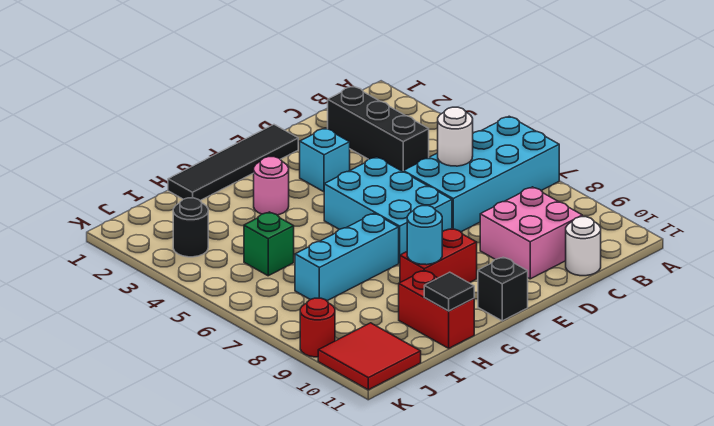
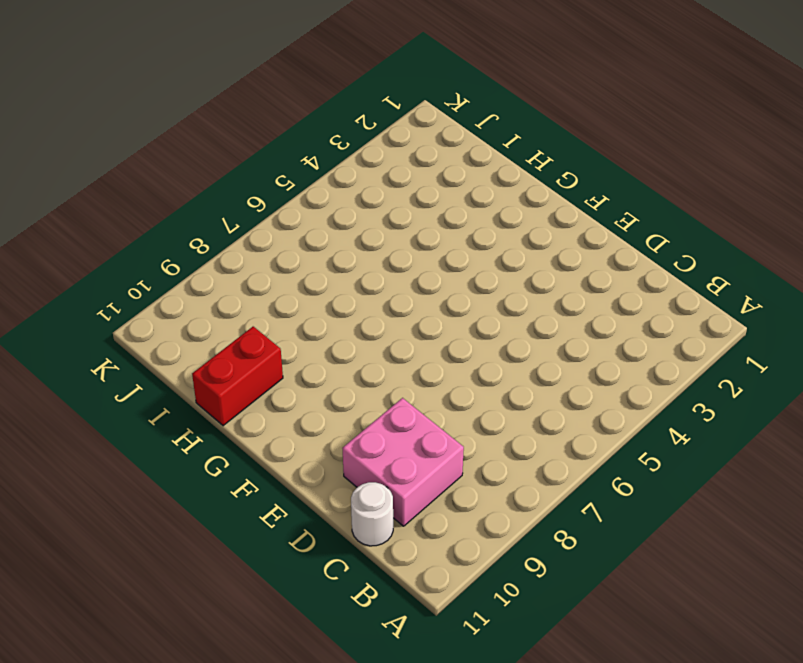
none -> cyan brick A6:D7 level 1
none -> black brick C2:C4 level 1
none -> black tile E1:H1 level 1

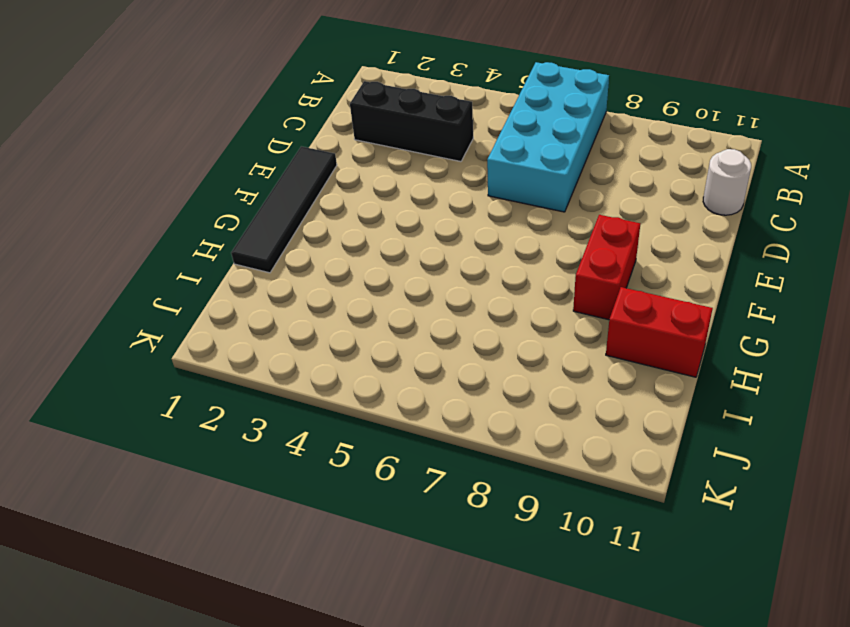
none -> pink brick C9:D10 level 1
none -> cyan brick E3 level 1
none -> cyan brick E5:F7 level 1

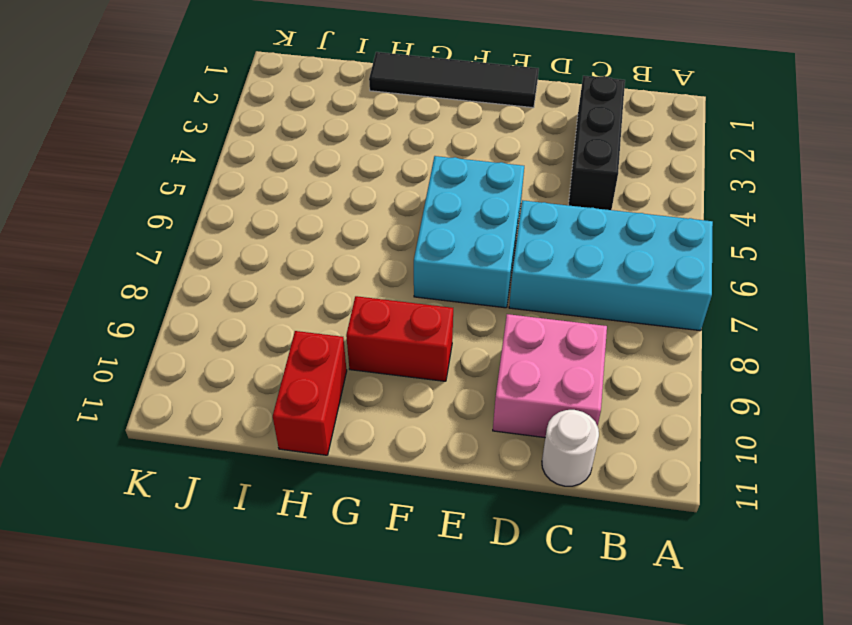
none -> cyan brick E3 level 1
none -> black brick F11 level 1
none -> pink round brick G3 level 1

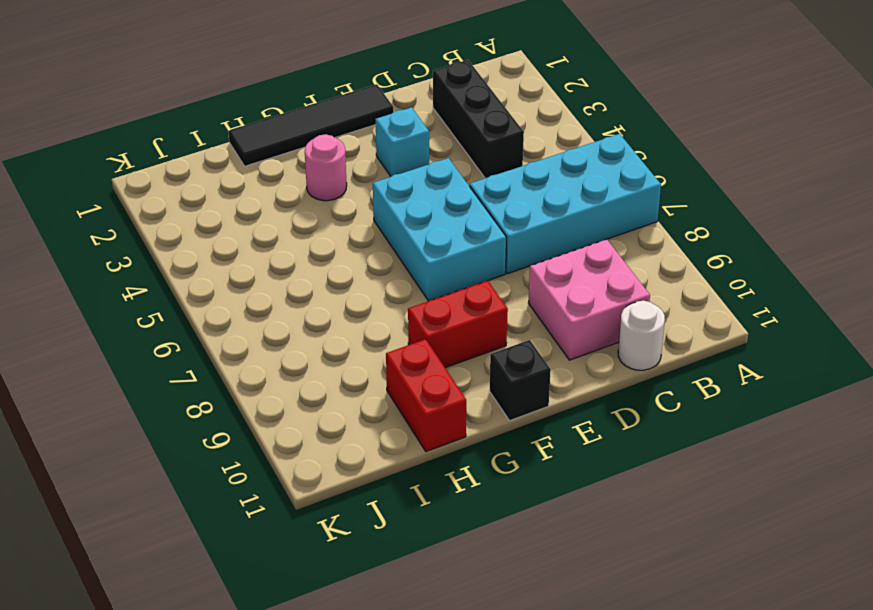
none -> cyan brick G7:I7 level 1
none -> green brick I5 level 1
none -> black round brick J3 level 1

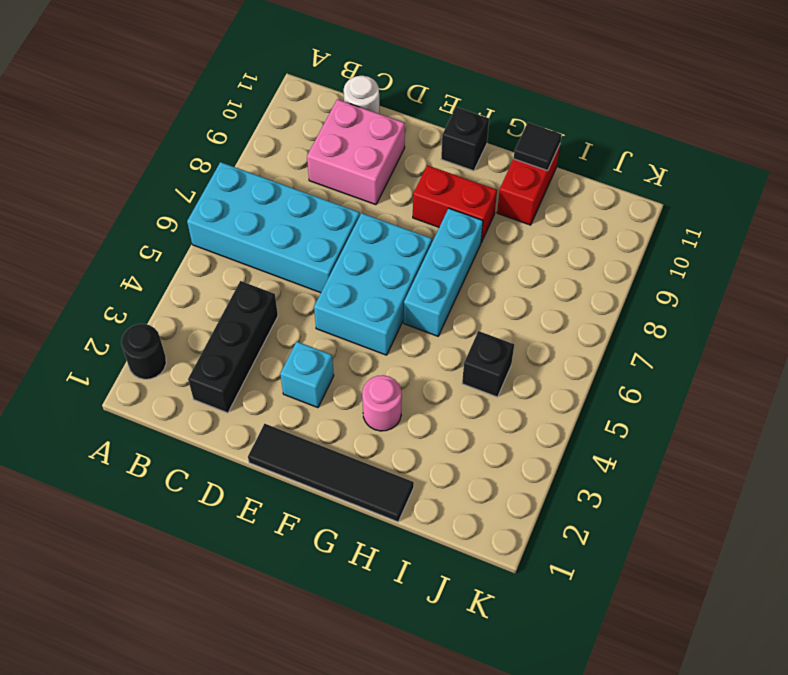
black round brick A2 level 1 -> black round brick J3 level 1
cyan brick G6:G8 level 1 -> cyan brick G7:I7 level 1
black brick I5 level 1 -> green brick I5 level 1
none -> red tile J10:K11 level 1
none -> red round brick K9 level 1
none -> white round brick C6 level 2

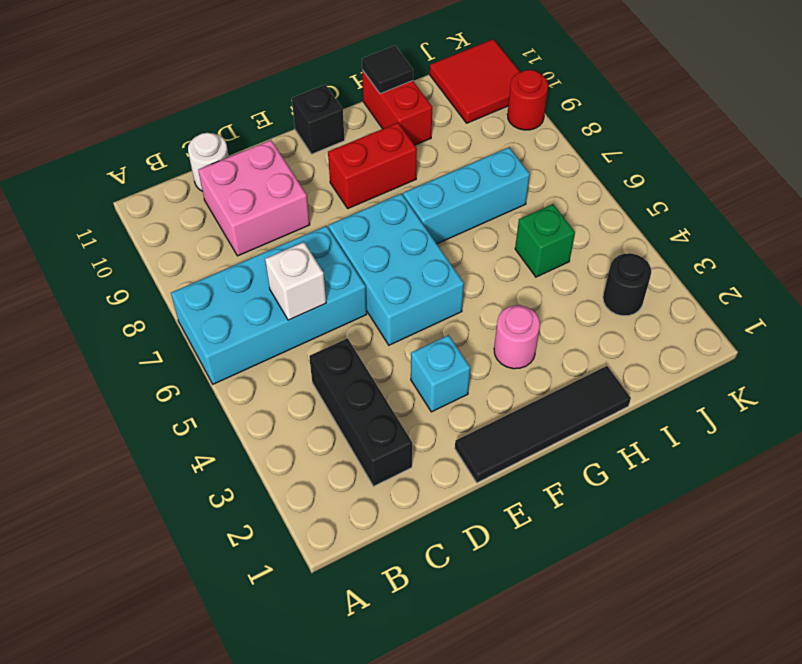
white brick C6 level 2 -> white round brick C6 level 2
none -> cyan round brick G9 level 2

